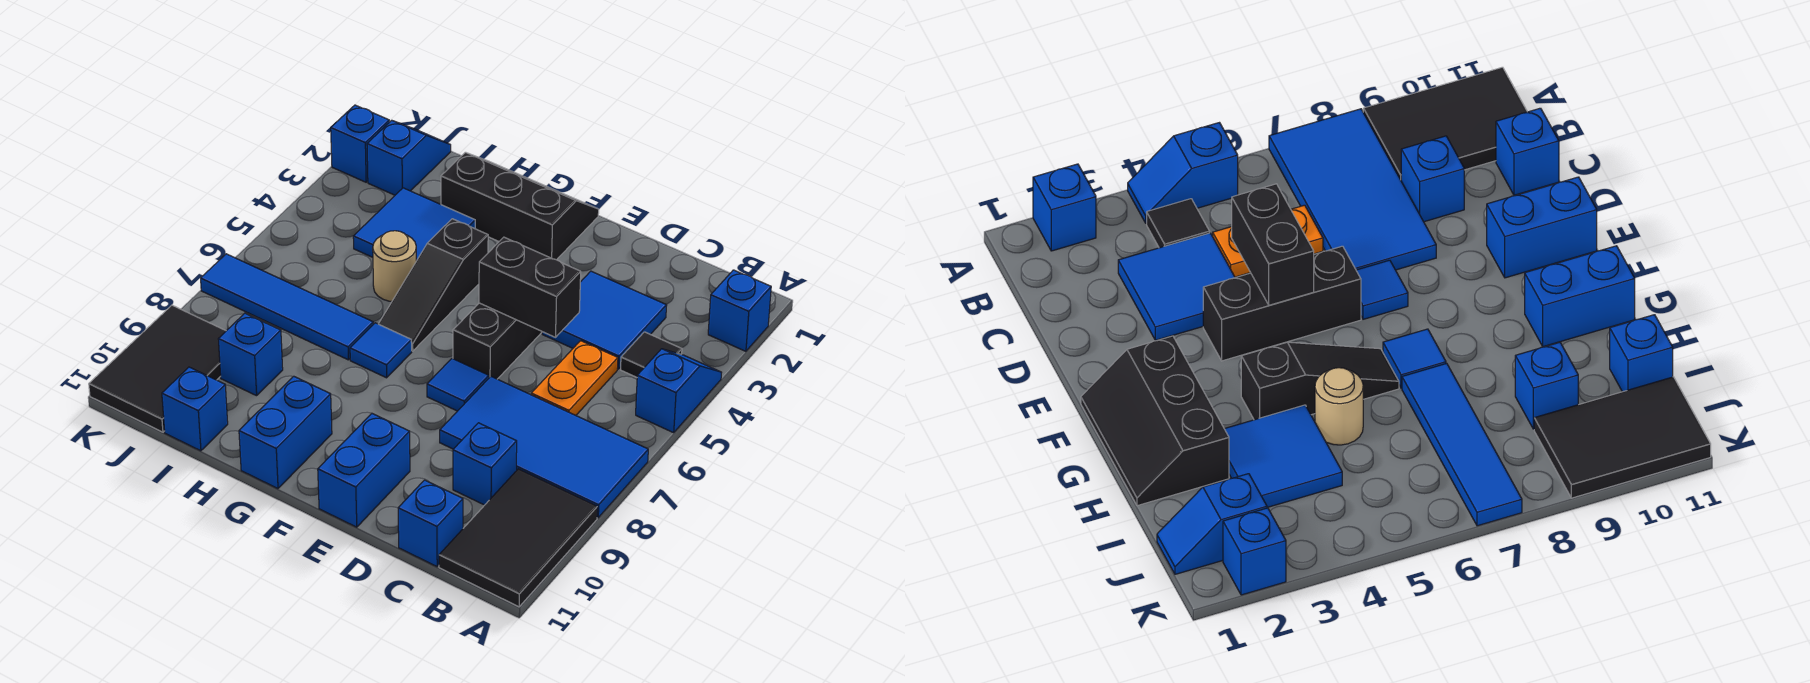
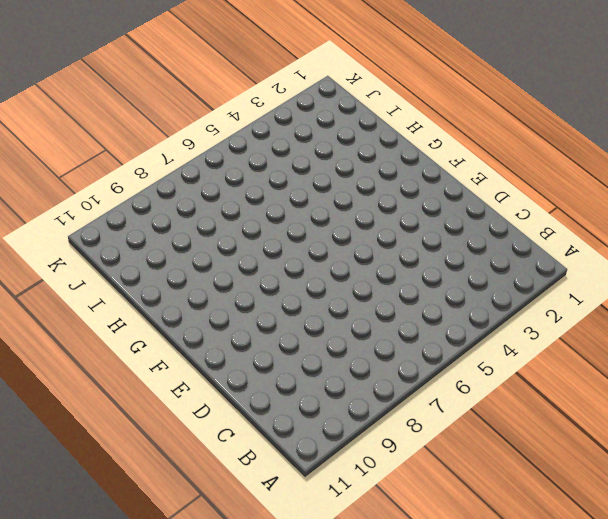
none -> blue brick A2 level 1
none -> blue slope A4:A5 level 1 top 5
none -> blue tile A7:D8 level 1

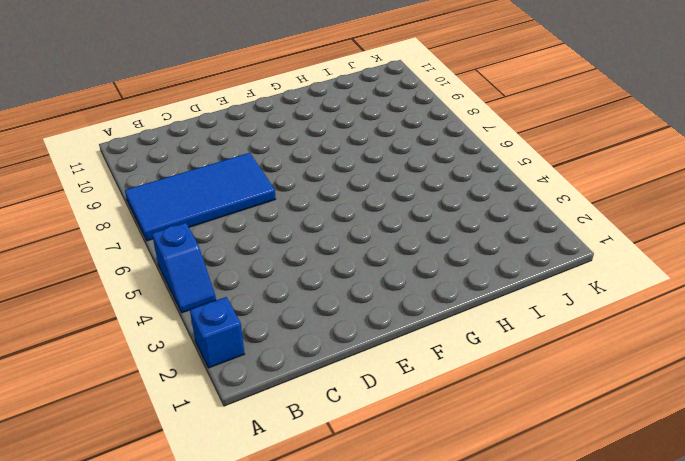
none -> black tile A9:B11 level 1
none -> black tile B4 level 1
none -> blue tile C3:D4 level 1

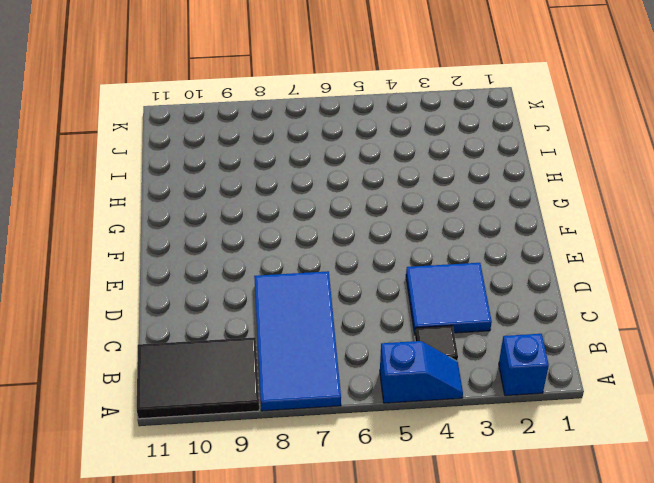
none -> orange plate C5:C6 level 1
none -> blue brick C9 level 1
none -> blue brick C11 level 1

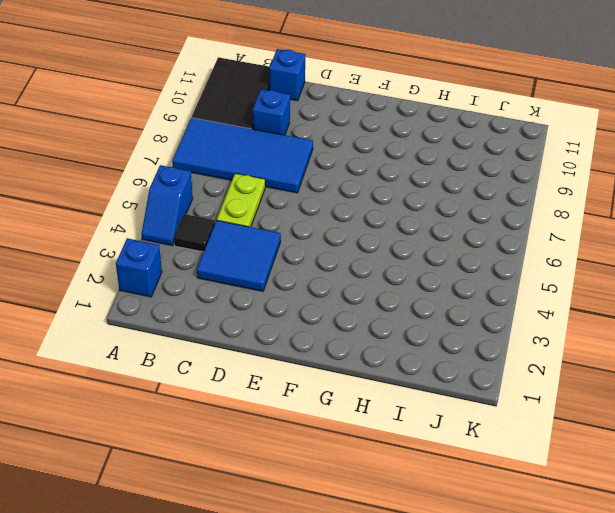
lime plate C5:C6 level 1 -> orange plate C5:C6 level 1
none -> black brick E4:E6 level 1
none -> blue tile E7 level 1
none -> blue brick E10:E11 level 1

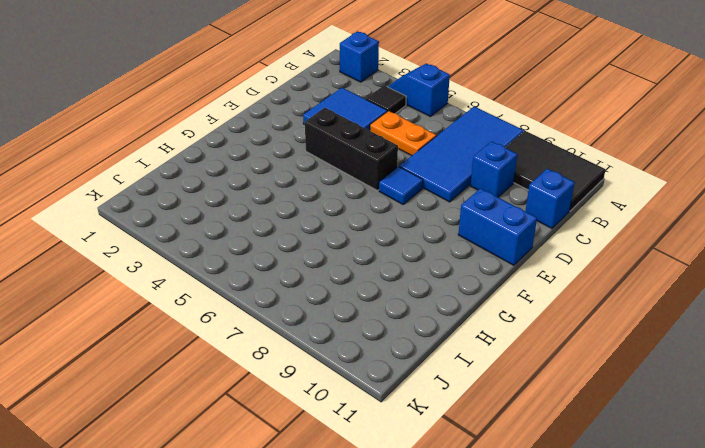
none -> black slope F1:H2 level 1 top 2
none -> black slope G4:G6 level 1 top 4
none -> blue tile G7 level 1

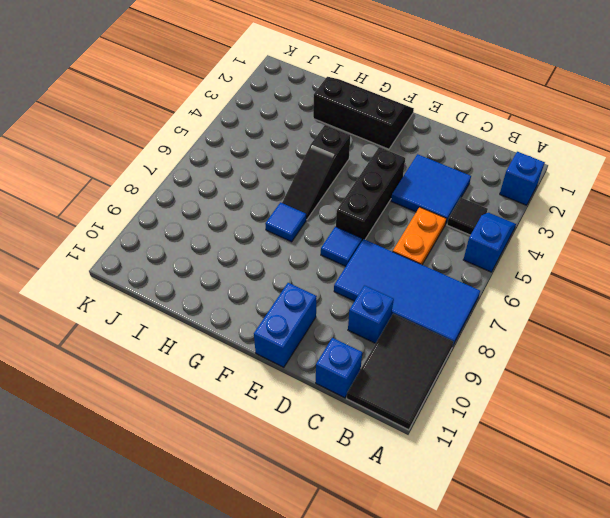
none -> blue brick G10:G11 level 1
none -> blue tile H3:I4 level 1
none -> tan round brick H5 level 1

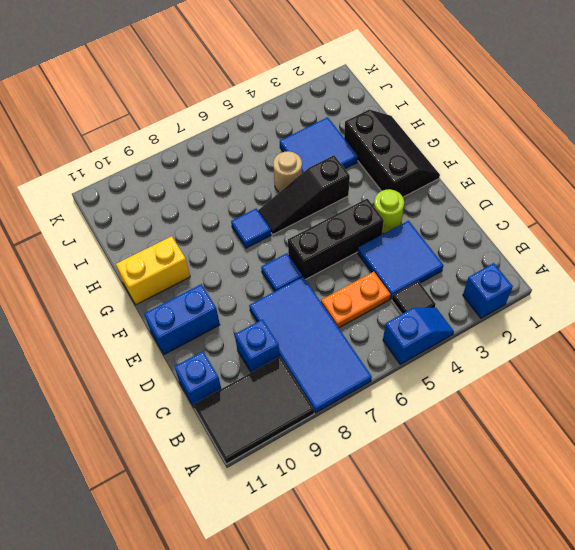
lime round brick E3 level 1 -> none
yellow brick G10:G11 level 1 -> blue brick G10:G11 level 1
none -> blue tile H7:K7 level 1
none -> blue brick I9 level 1
none -> blue brick I11 level 1

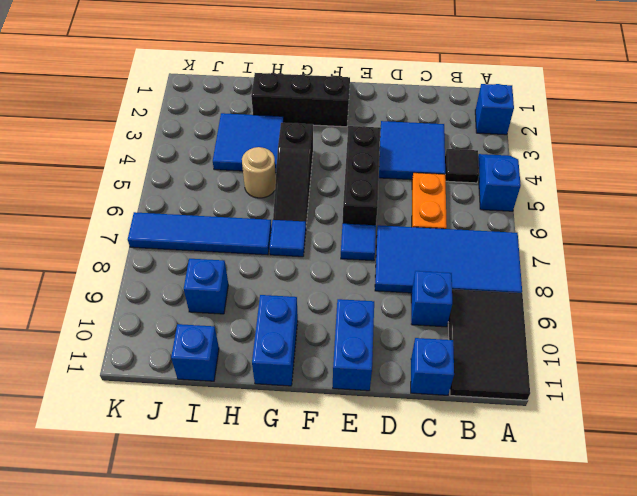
none -> blue slope J1:J2 level 1 top 2
none -> black tile J9:K11 level 1
none -> blue brick K2 level 1

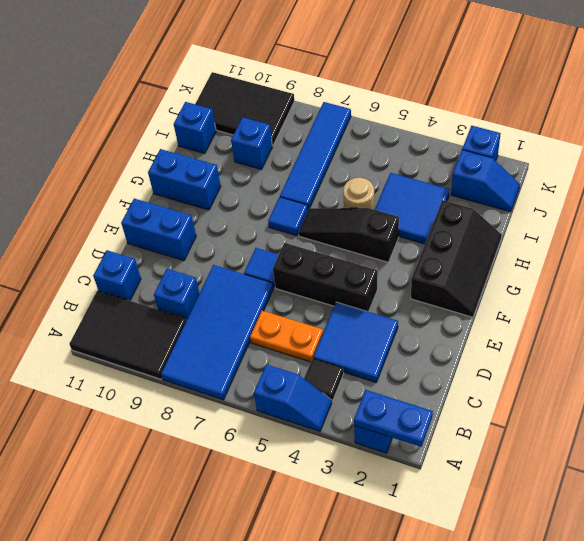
blue plate A1:A2 level 2 -> none
none -> black brick D5:E5 level 2

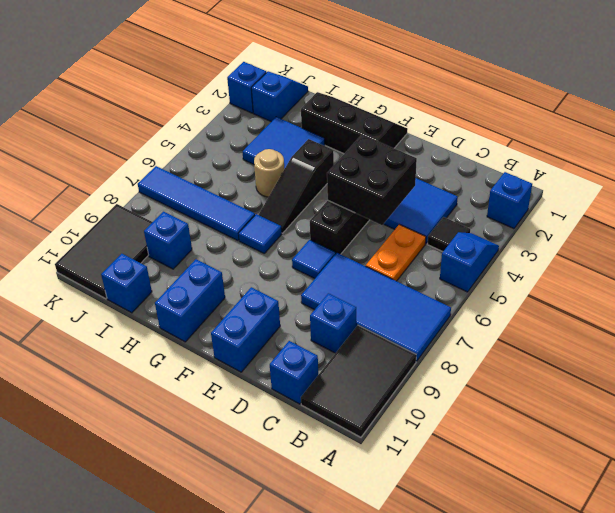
black brick D4:E5 level 2 -> black brick D5:E5 level 2

